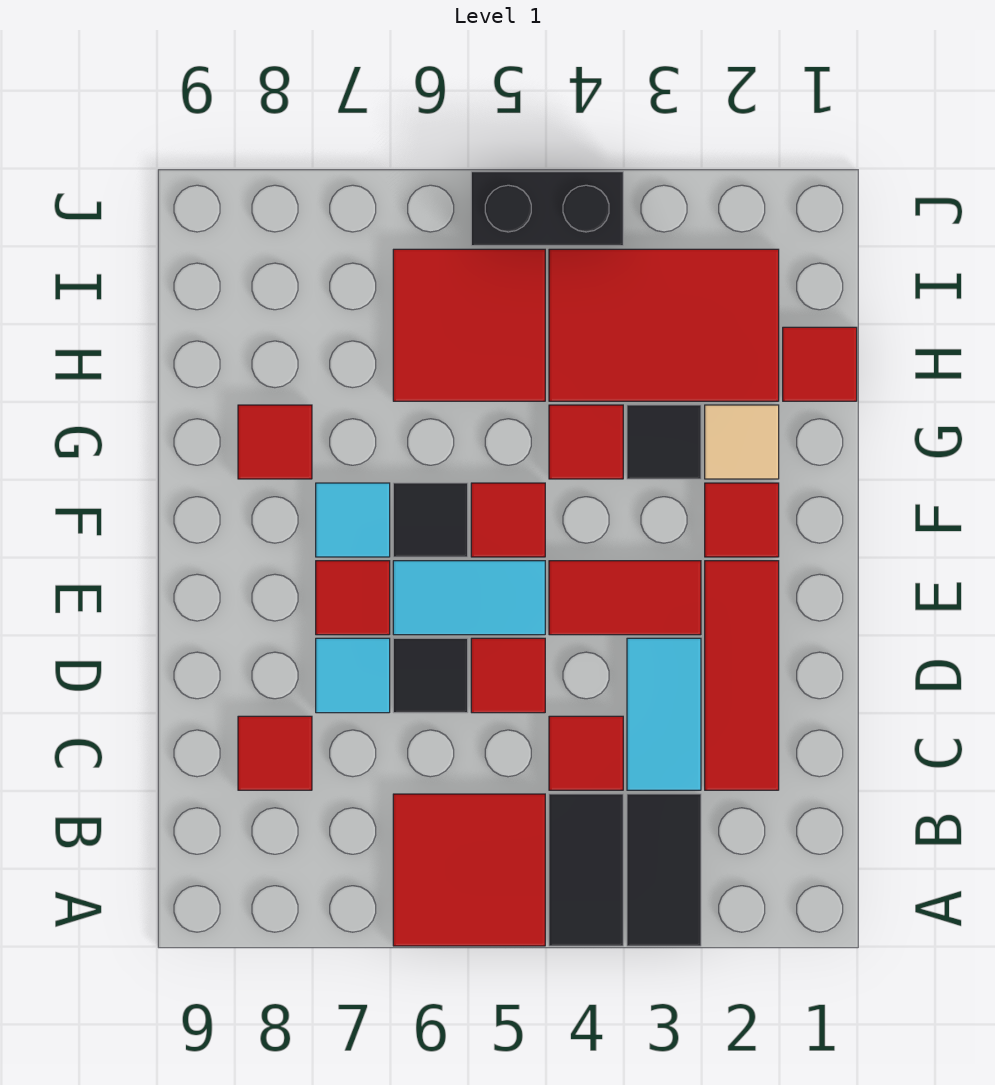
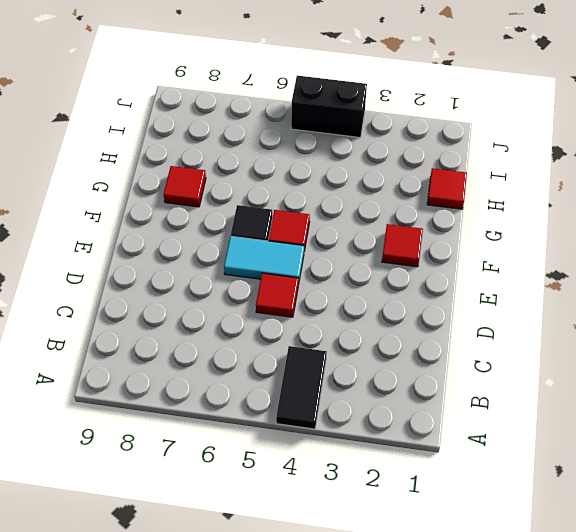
none -> black tile A3:B3 level 1
none -> red tile A5:B6 level 1
none -> red tile C2:E2 level 1

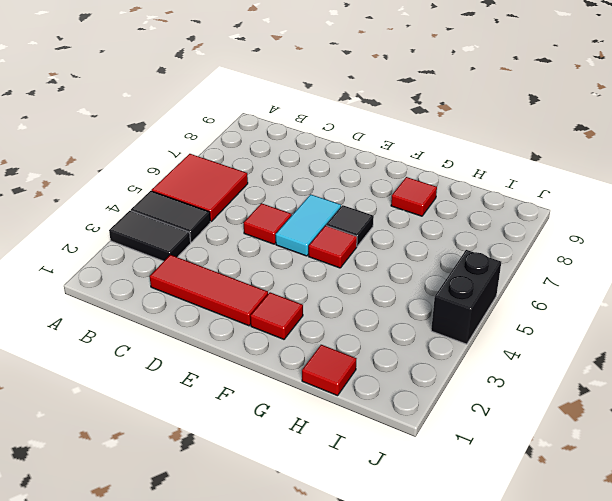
none -> cyan tile C3:D3 level 1
none -> red tile C4 level 1
none -> red tile C8 level 1

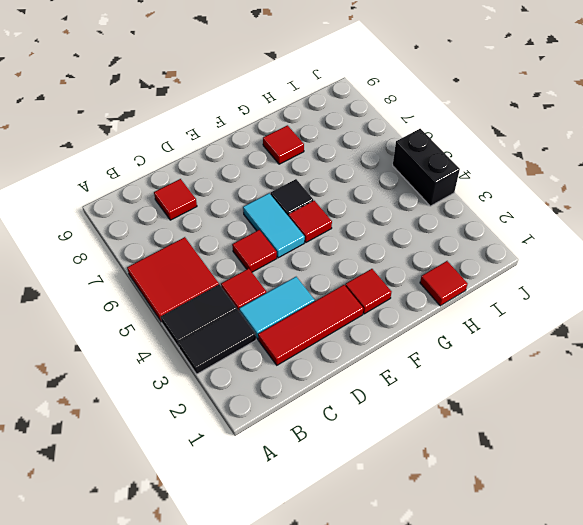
none -> black tile D6 level 1
none -> cyan tile D7 level 1
none -> red tile E3:E4 level 1

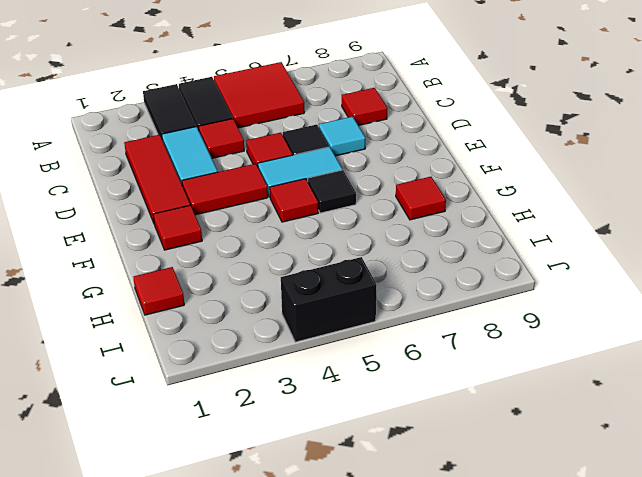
none -> red tile E7 level 1
none -> cyan tile F7 level 1
none -> tan tile G2 level 1

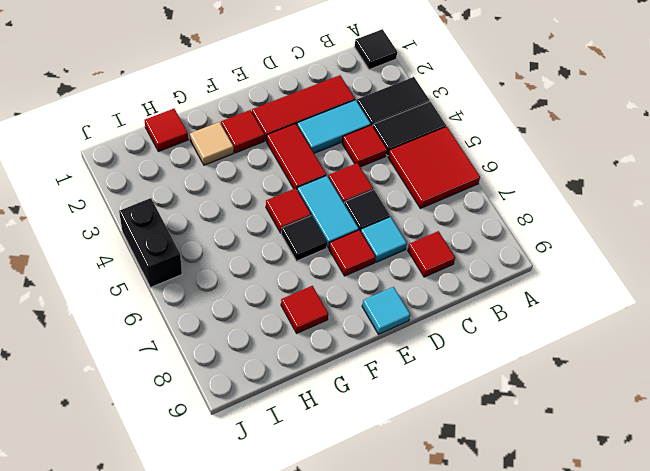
black tile A1 level 1 -> black tile G3 level 1
cyan tile E9 level 1 -> cyan tile F7 level 1
none -> red tile G4 level 1
none -> red tile H2:I4 level 1
none -> red tile H5:I6 level 1

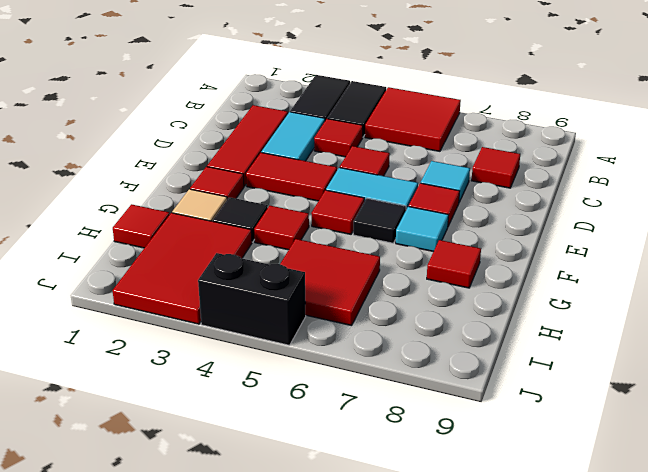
red tile H2:J3 level 1 -> red tile H2:I4 level 1
none -> black tile D6 level 1

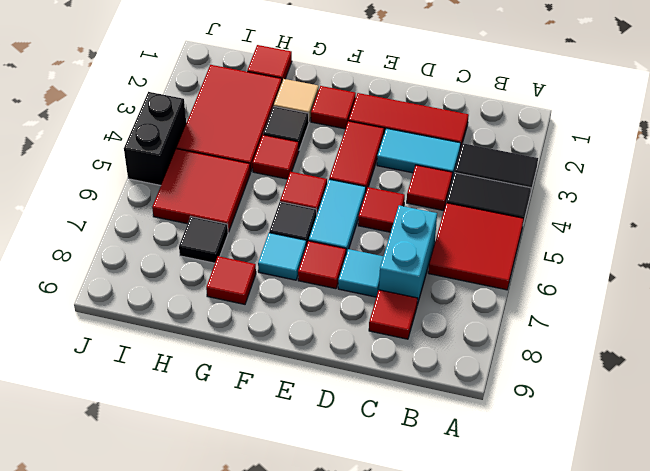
cyan brick C6:C7 level 1 -> none
black tile H7 level 1 -> black tile D6 level 1

